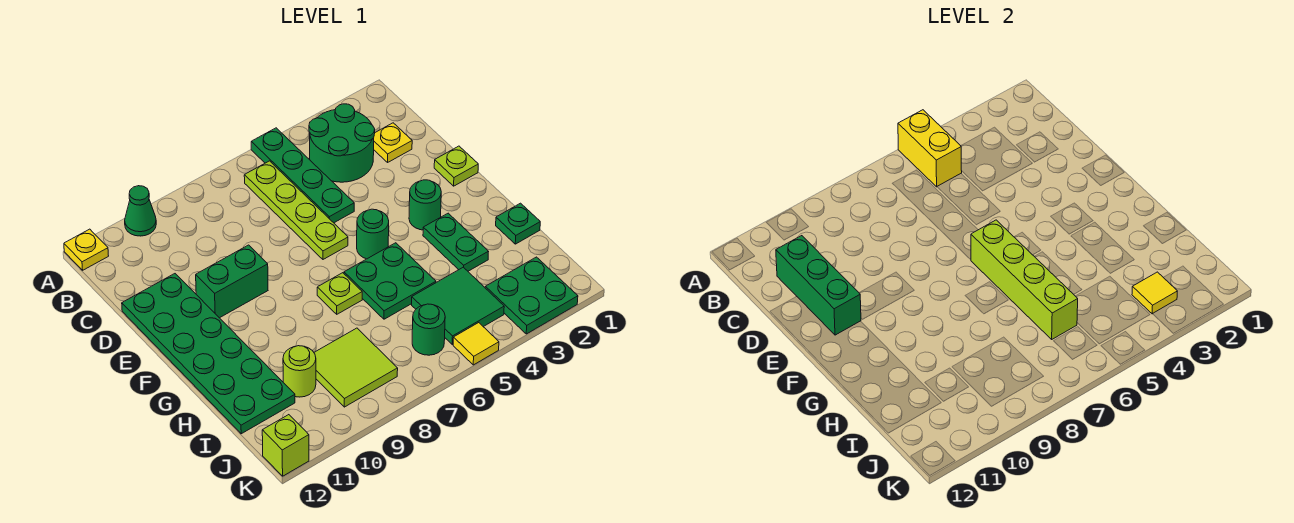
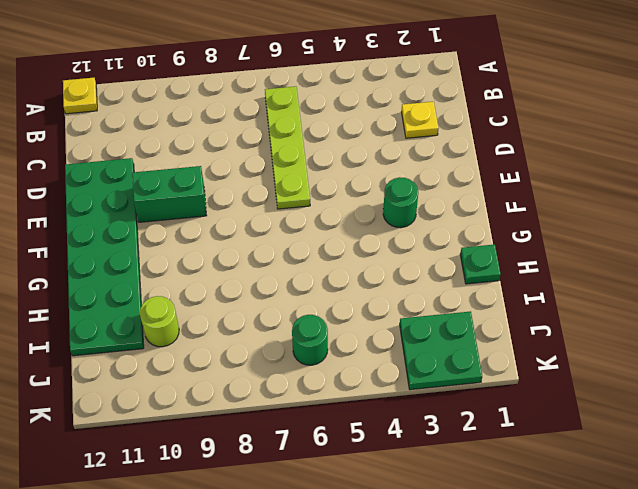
none -> green plate A5:D5 level 1
none -> green cone A10 level 1
none -> green round brick B3:C4 level 1

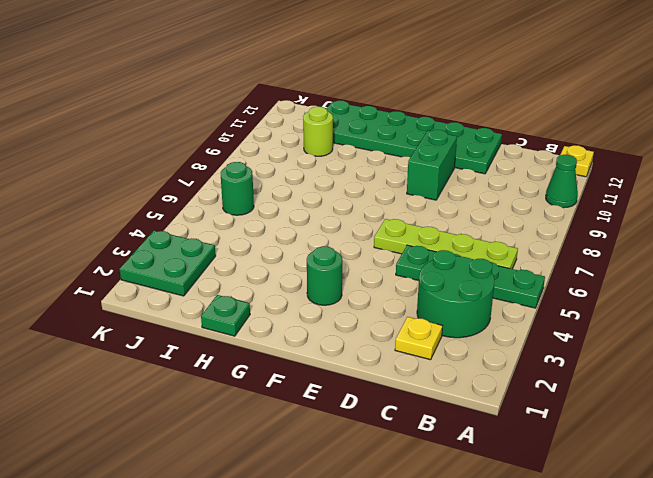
none -> lime plate E1 level 1
none -> green round brick F5 level 1
none -> green plate G3:H3 level 1

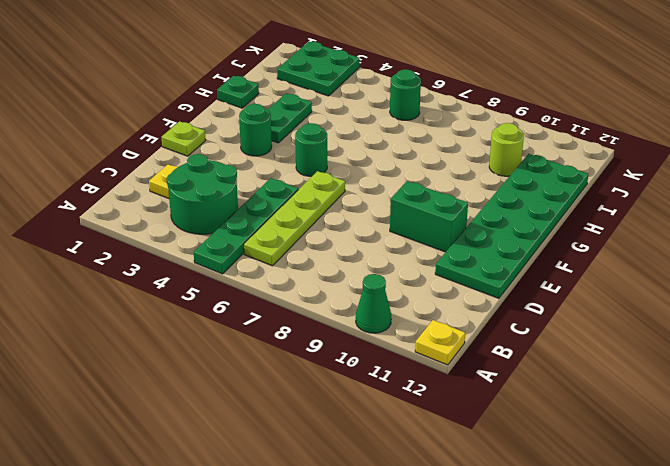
none -> green plate G5:H6 level 1
none -> lime plate G7 level 1
none -> green tile I4:J5 level 1

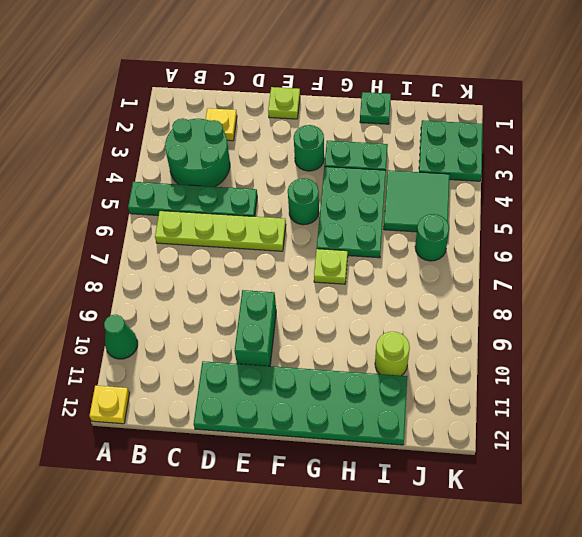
green plate G4:H6 level 1 -> green plate G5:H6 level 1
none -> lime tile I8:J9 level 1
none -> yellow tile K5 level 1
none -> lime brick K12 level 1

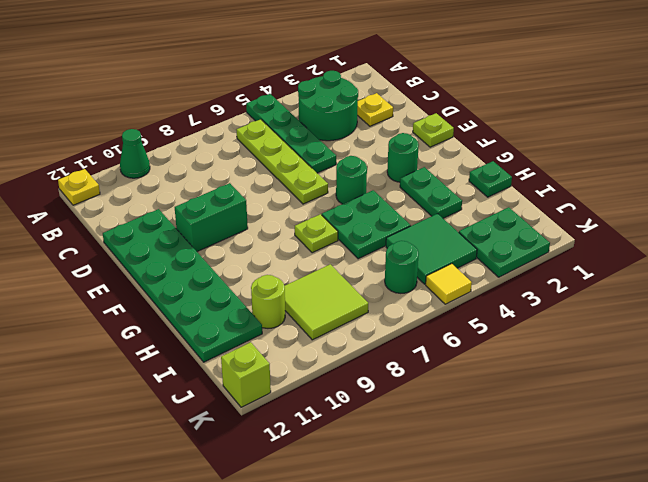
none -> yellow brick A5:B5 level 2
none -> green brick C11:E11 level 2
none -> lime brick F6:I6 level 2

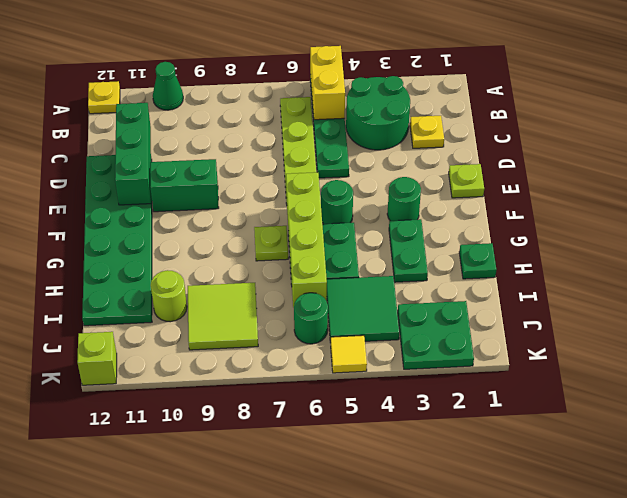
none -> yellow tile J3 level 2

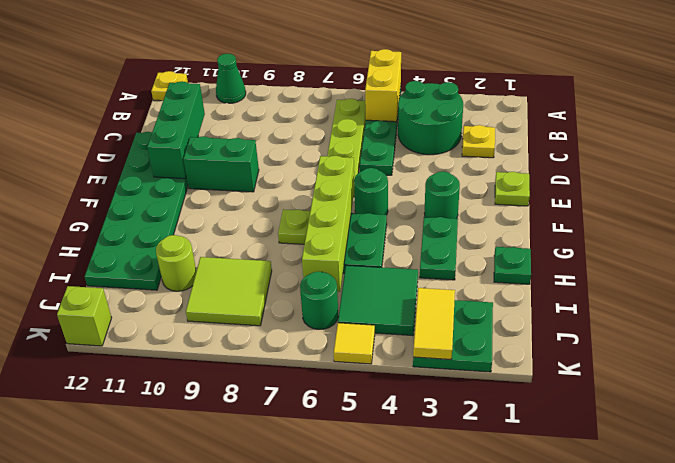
yellow tile J3:K3 level 2 -> yellow tile J3 level 2

